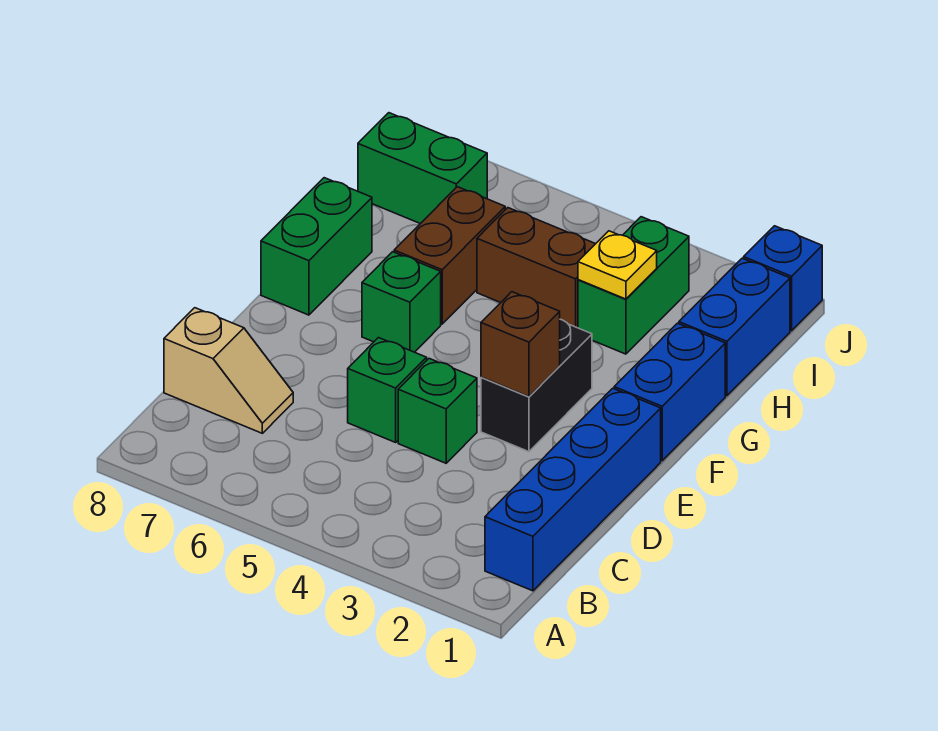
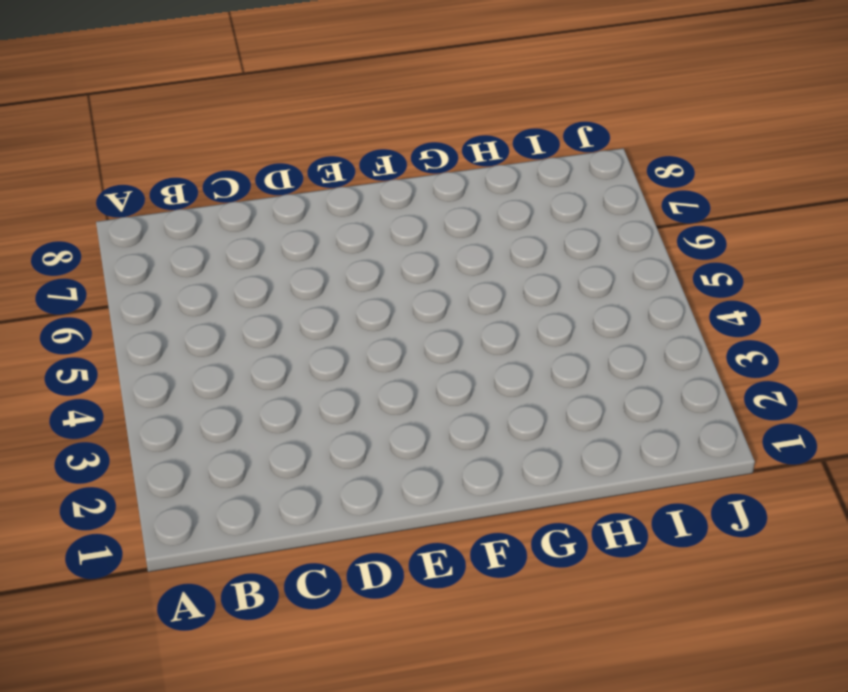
none -> blue brick B1:E1 level 1
none -> tan slope C7:C8 level 1 top 8
none -> green brick D4 level 1

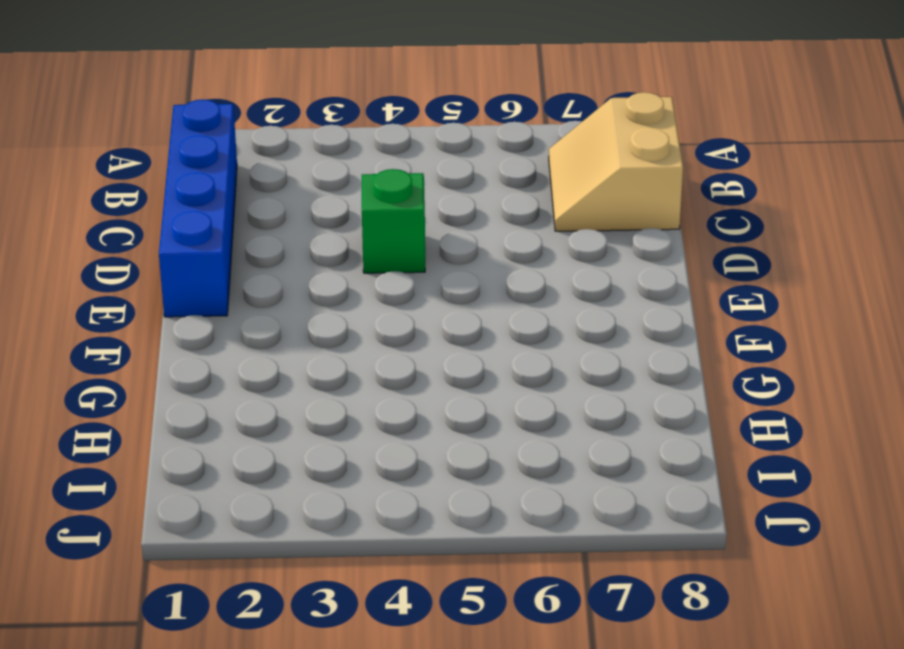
tan slope B7:C8 level 1 top 8 -> tan slope C7:C8 level 1 top 8
none -> green brick D5 level 1
none -> black brick E3:F3 level 1
none -> blue brick F1:G1 level 1

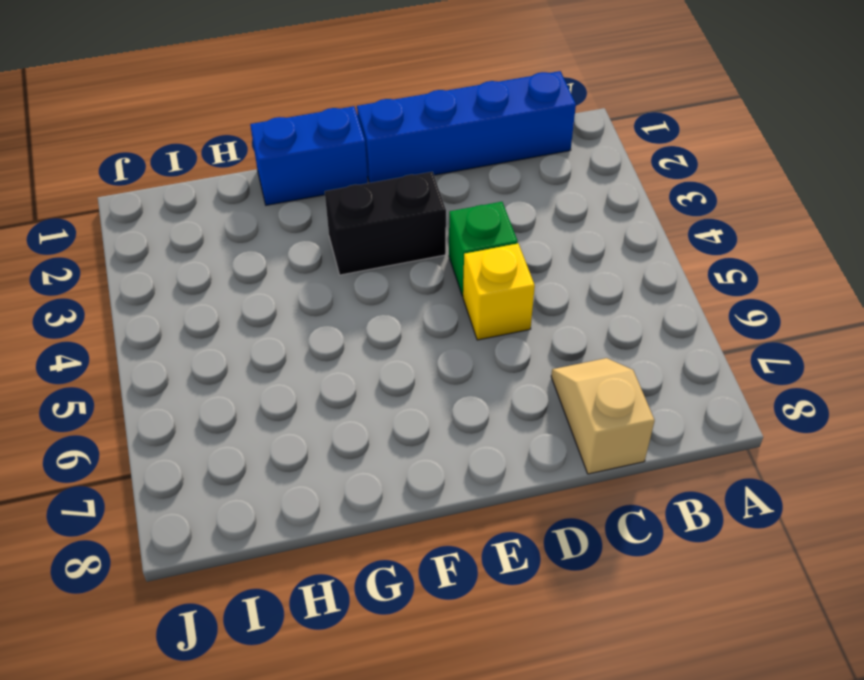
yellow brick D5 level 1 -> green brick D5 level 1
none -> green brick F6 level 1
none -> green brick F8:G8 level 1
none -> brown brick G6:H6 level 1

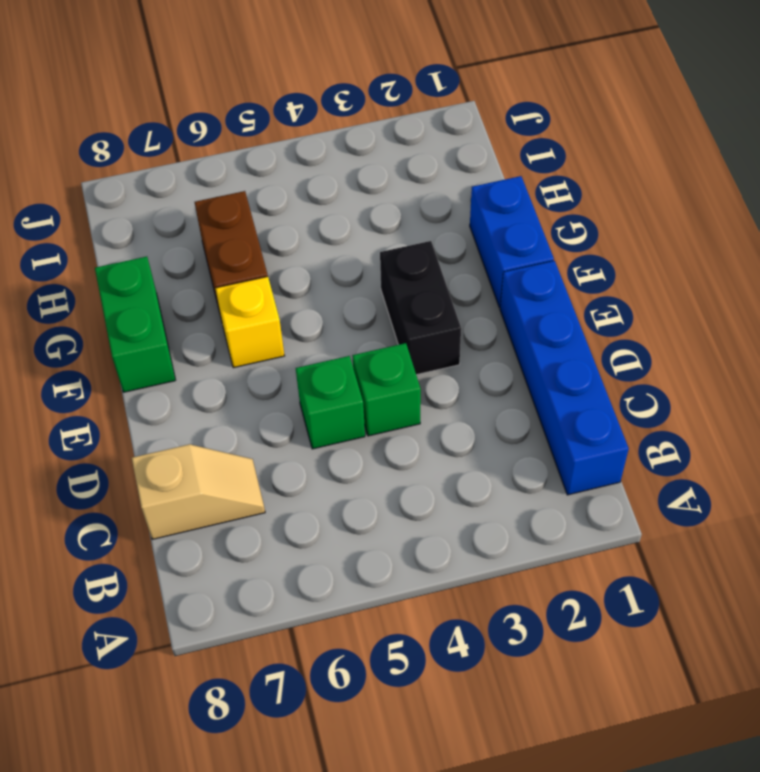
yellow brick F6 level 1 -> green brick F6 level 1
none -> blue brick H1:I1 level 1
none -> green brick H3:I3 level 1
none -> brown brick H4:H5 level 1

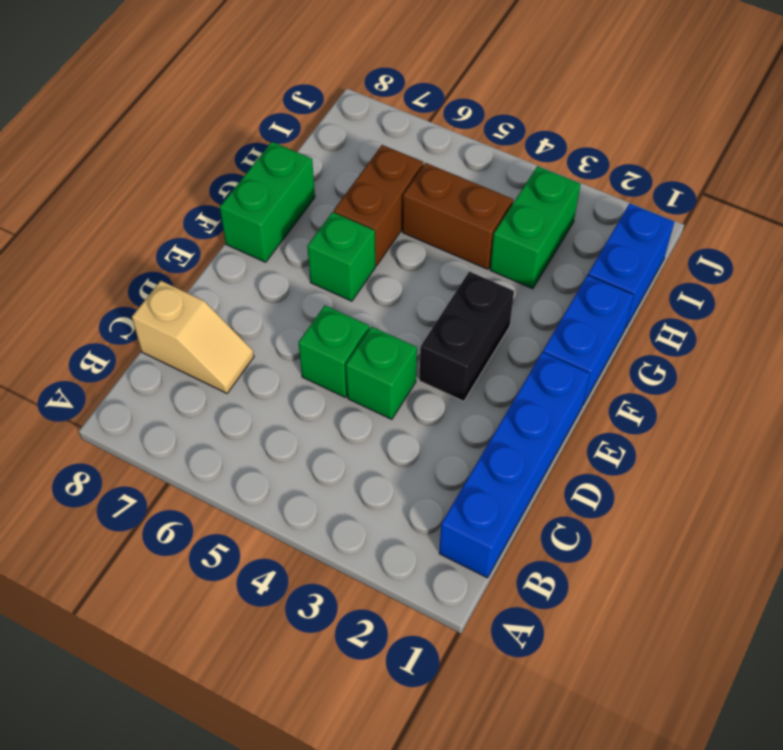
none -> green brick I7:I8 level 1
none -> blue brick J1 level 1
none -> brown brick E3 level 2

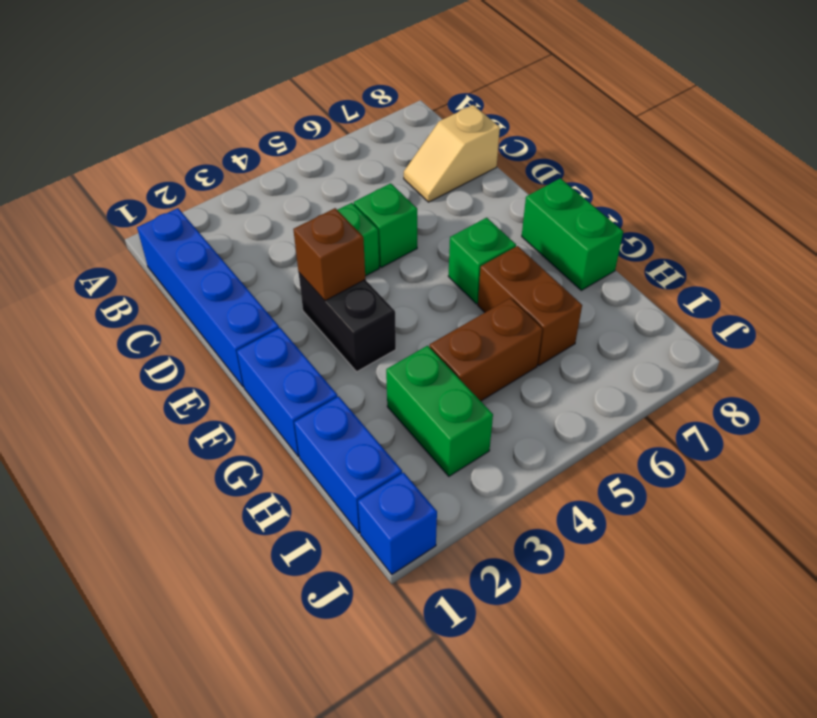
none -> green brick I7:I8 level 1
none -> yellow plate H3 level 2

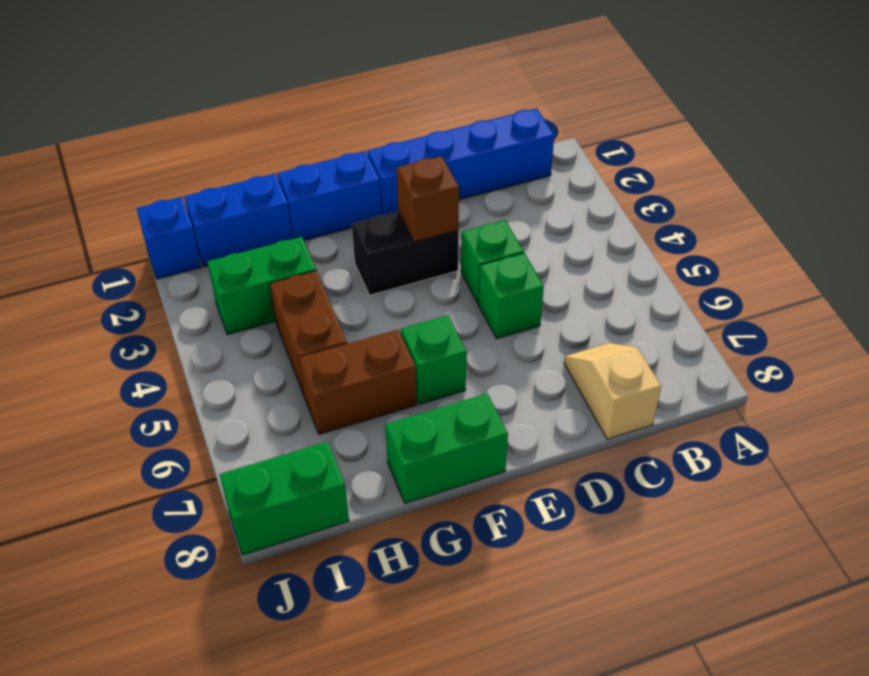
green brick I8:J8 level 1 -> green brick I7:I8 level 1
none -> yellow plate H3 level 2

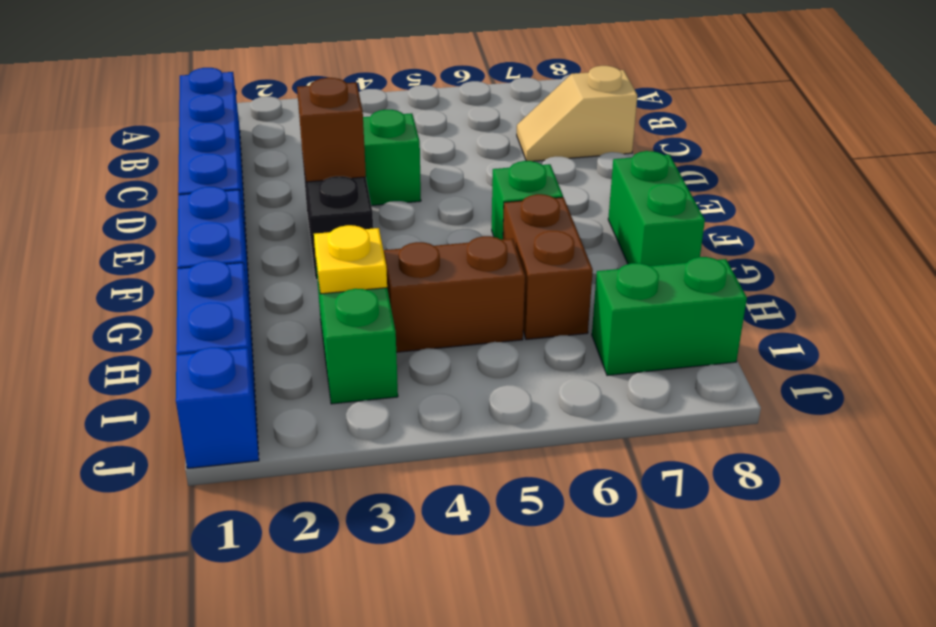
none -> green brick D5 level 1

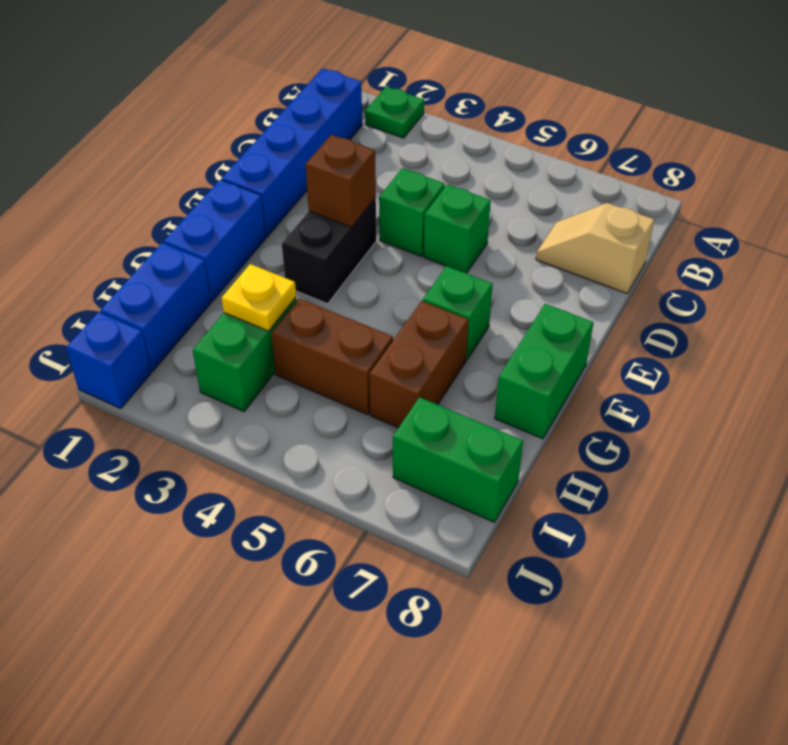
green plate A2 level 1 -> none

